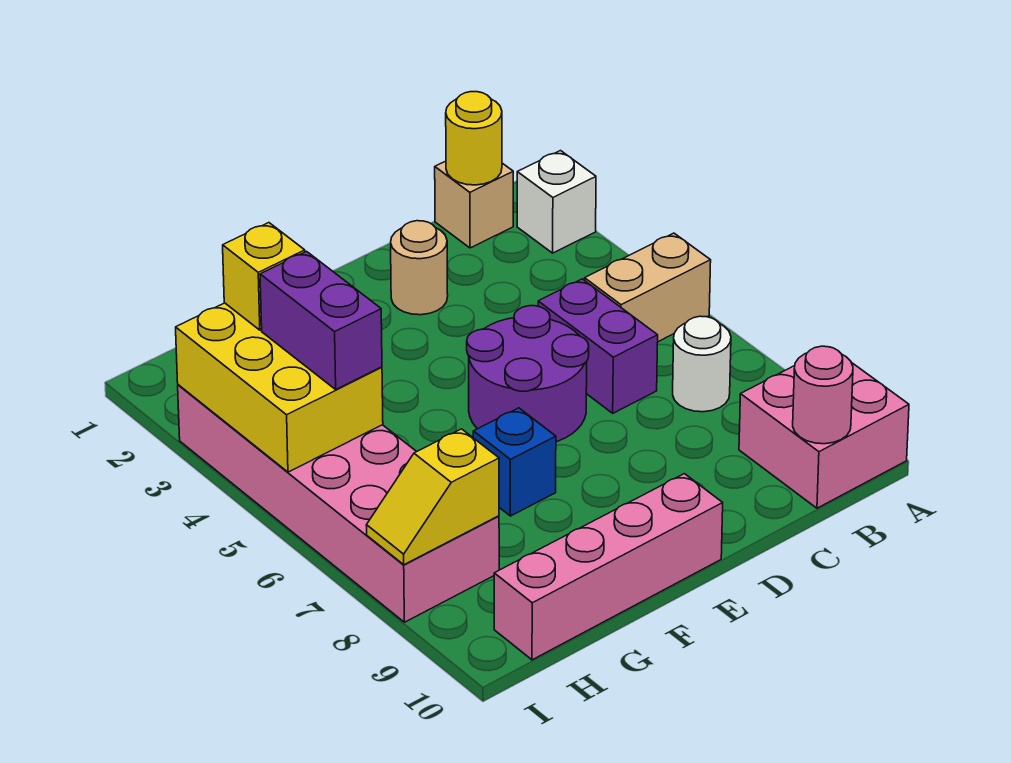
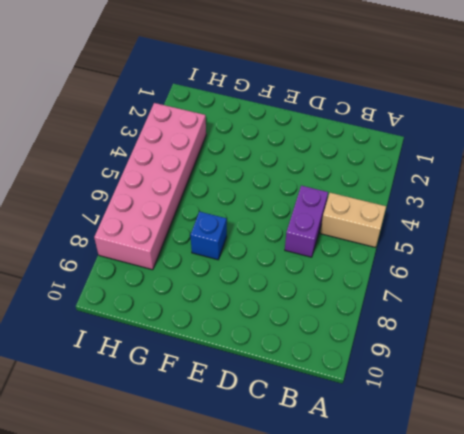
none -> white brick A2 level 1
none -> pink brick A9:B10 level 1
none -> tan brick B1 level 1

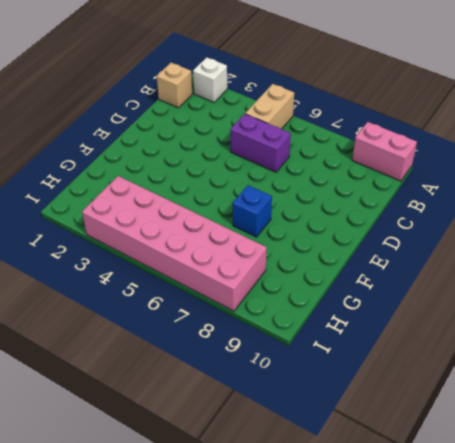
pink brick A9:A10 level 1 -> pink brick A9:B10 level 1
none -> white round brick B7 level 1
none -> tan round brick D2 level 1
none -> purple round brick D5:E6 level 1

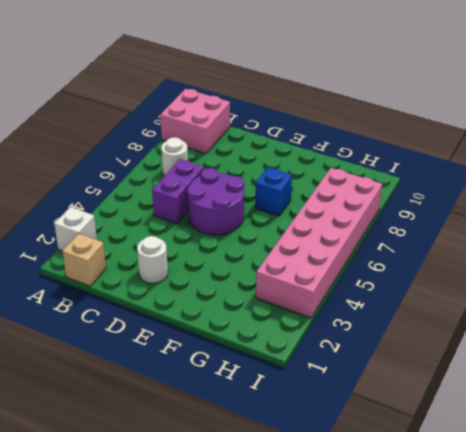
white round brick D2 level 1 -> tan round brick D2 level 1
none -> tan brick A5:B5 level 1
none -> pink brick E10:H10 level 1
none -> yellow round brick B1 level 2

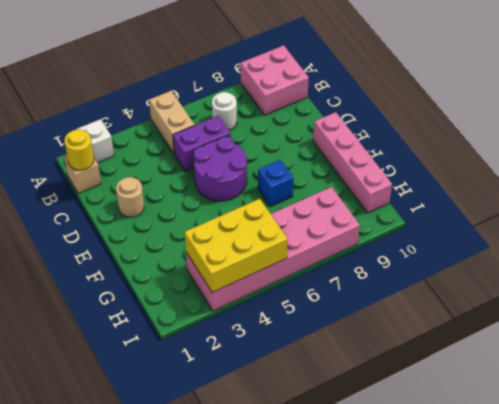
none -> pink round brick B10 level 2
none -> yellow slope H8:I8 level 2 top H
none -> yellow brick H3 level 3

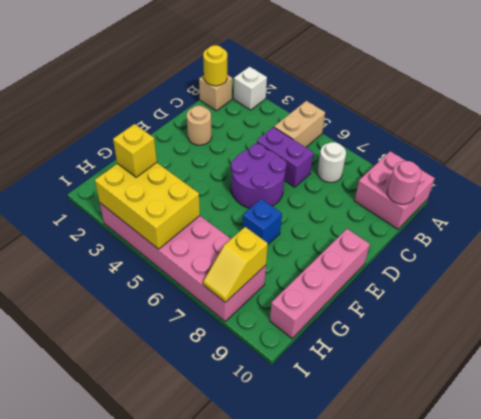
none -> purple brick H4:H5 level 3

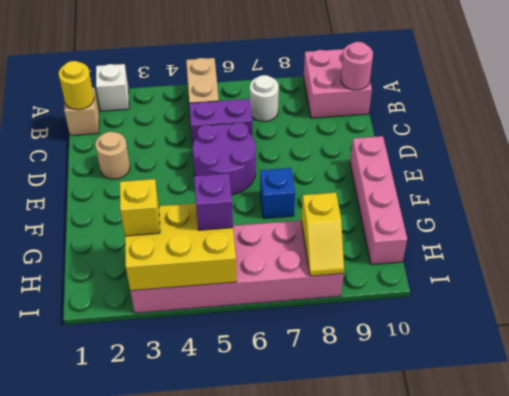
purple brick H5 level 3 -> purple brick H4:H5 level 3

